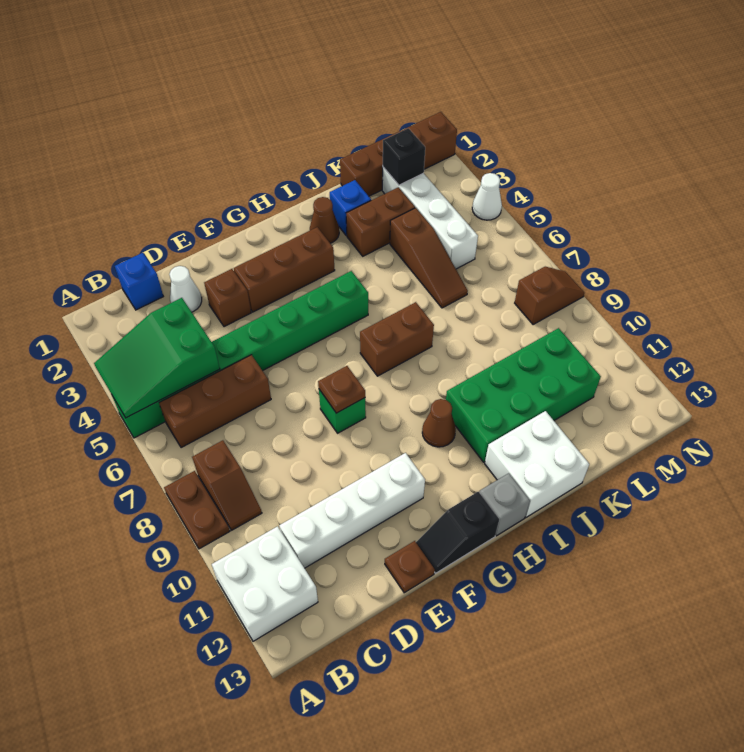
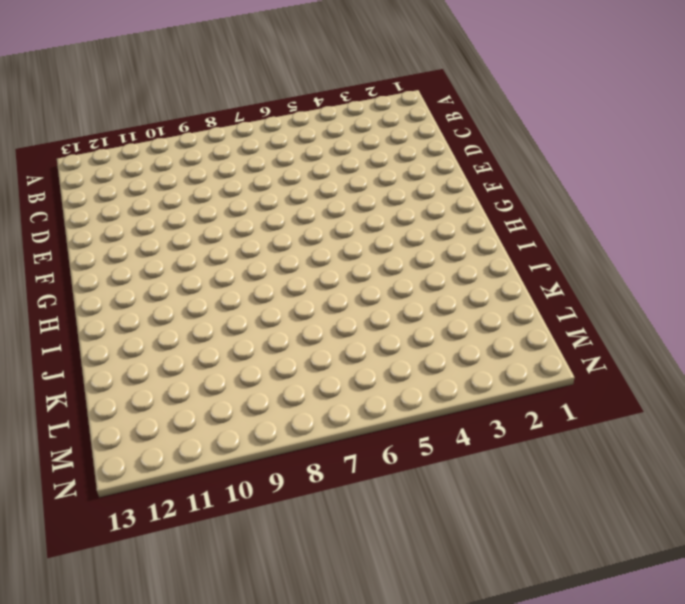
none -> green brick A5:H5 level 1
none -> brown plate A8:A9 level 1
none -> white brick A11:B12 level 1

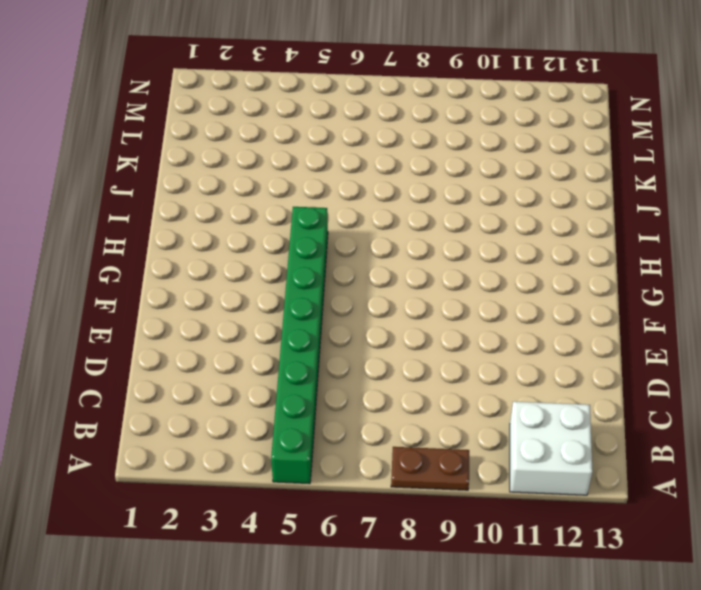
none -> brown brick B6:D6 level 1
none -> brown slope B8:B9 level 1 top 8
none -> blue brick C1 level 1

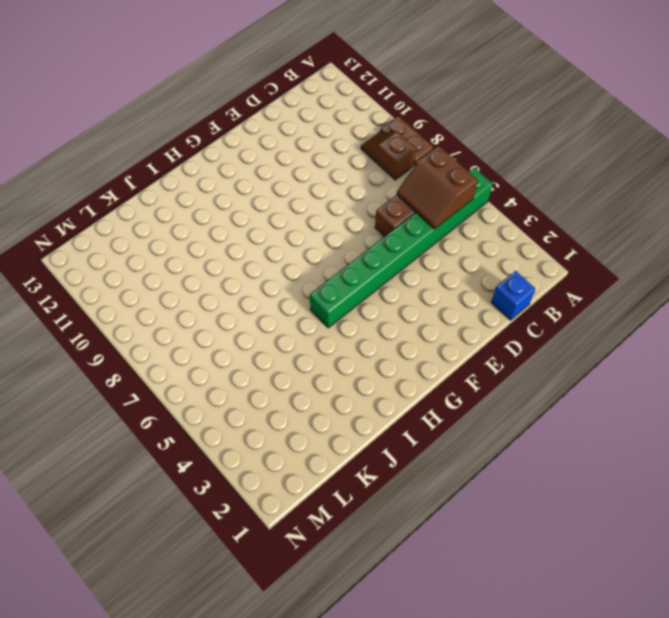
brown slope B5:C6 level 2 top B -> green slope A4:C5 level 2 top C
none -> white brick A11:B12 level 1
none -> white brick C11:F11 level 1
none -> white cone D2 level 1

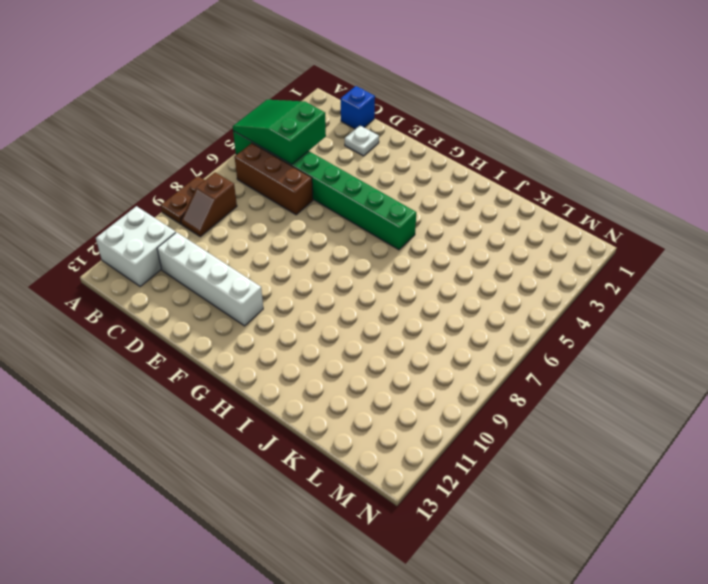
white plate D2 level 1 -> white cone D2 level 1
none -> brown brick E3 level 1
none -> brown plate E13 level 1
none -> brown brick F3:H3 level 1

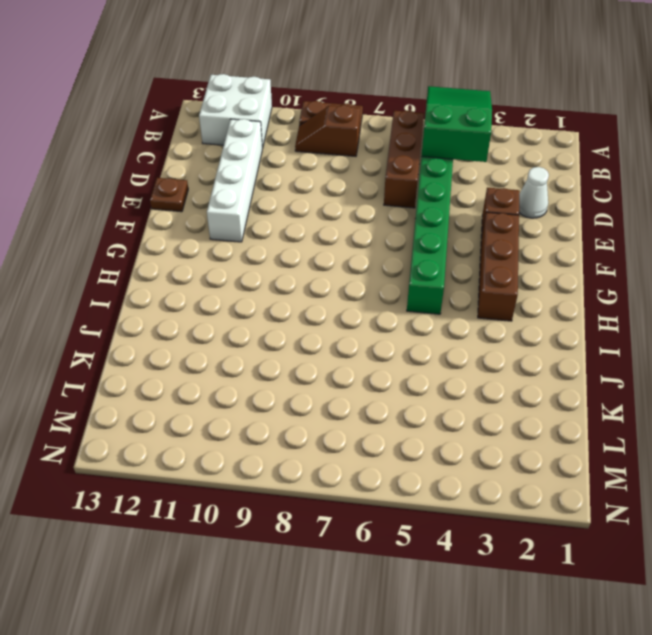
none -> blue brick C1 level 1
none -> green brick F8 level 1
none -> black slope F13:G13 level 1 top G

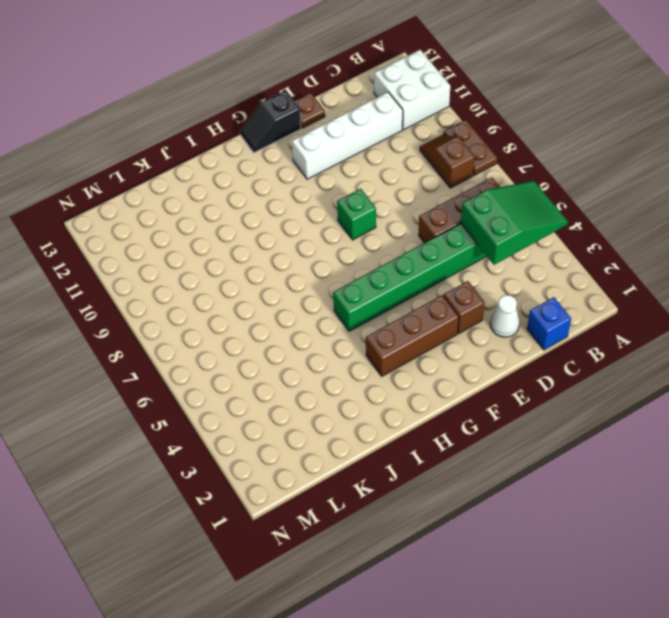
black slope F13:G13 level 1 top F -> black slope F13:G13 level 1 top G
none -> brown brick H7:I7 level 1
none -> brown cone H10 level 1
none -> grey brick H13 level 1

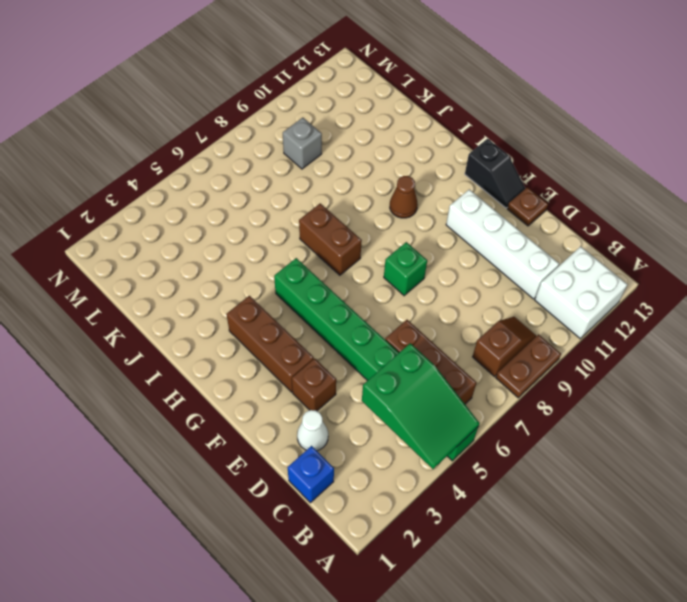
grey brick L9 level 1 -> grey brick H13 level 1
none -> brown cone I2 level 1
none -> green brick I10:L11 level 1
none -> white brick I12:J13 level 1

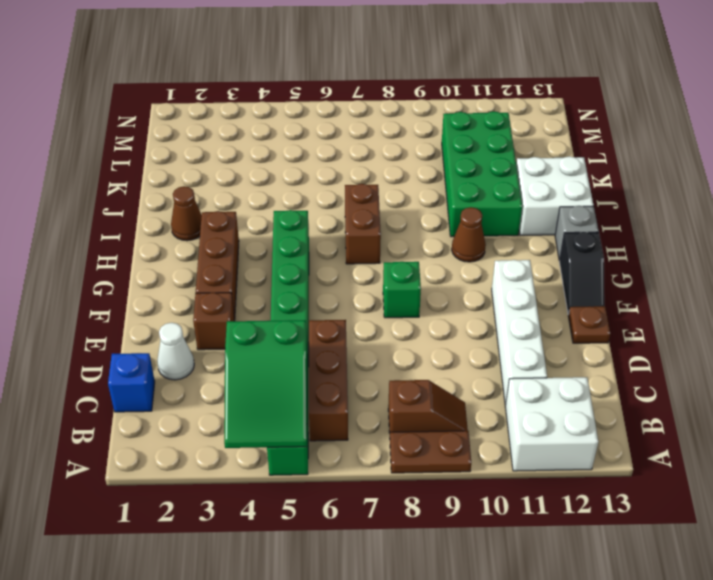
none -> blue brick J2 level 1
none -> brown brick J3:K3 level 1
none -> brown brick K1:N1 level 1

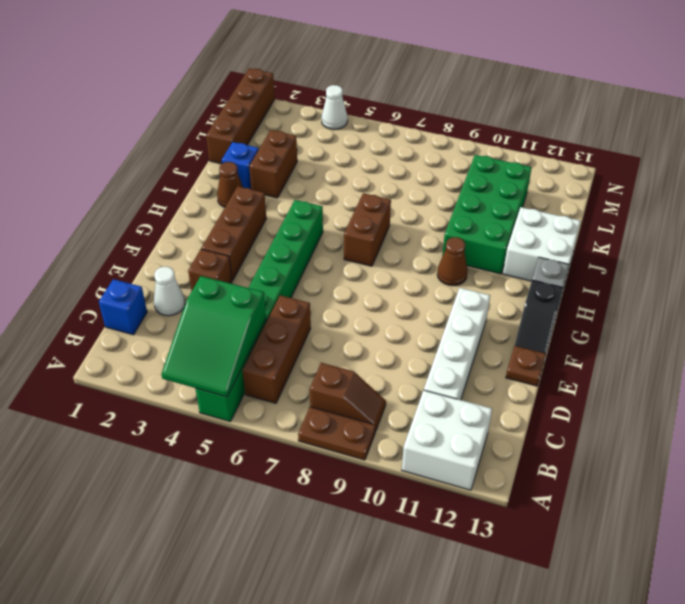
none -> green brick F8 level 1
none -> brown slope K4:K6 level 1 top 4
none -> white brick L2:L5 level 1

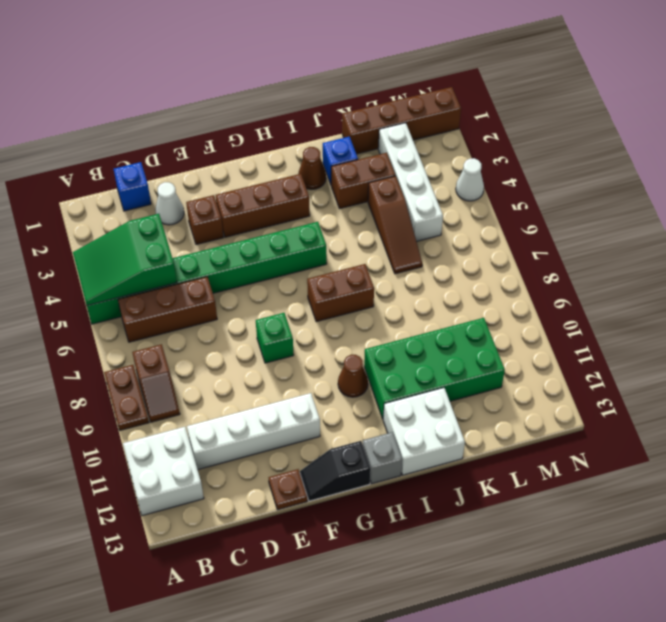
none -> brown slope M8:N8 level 1 top M
none -> brown plate F8 level 2
none -> black brick L2 level 2

